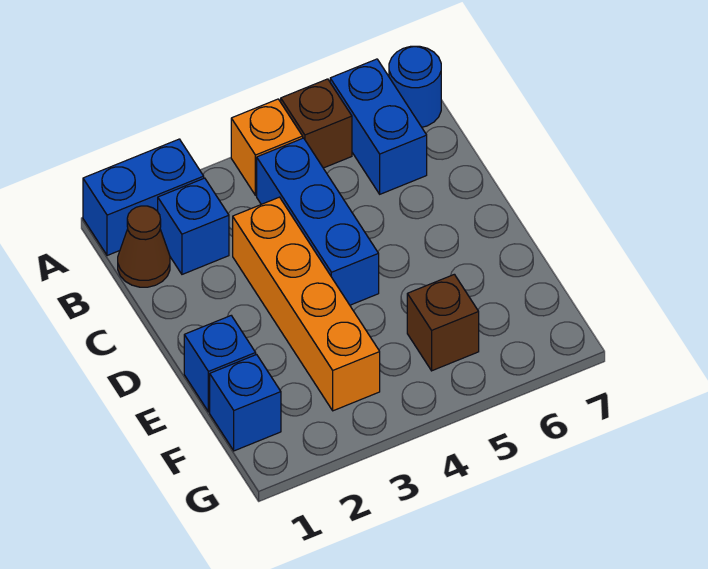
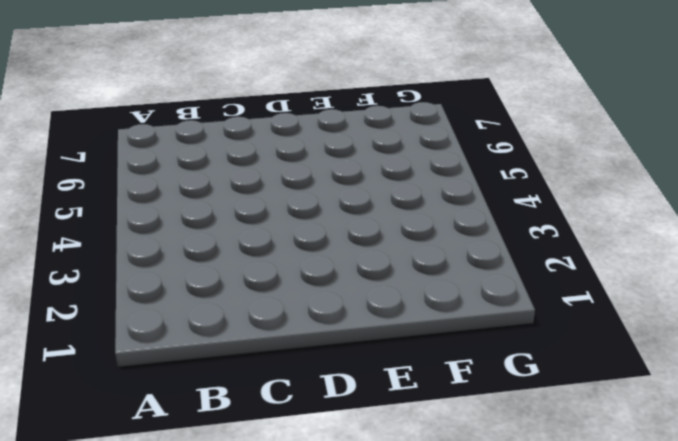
none -> blue brick A1:A2 level 1
none -> orange brick A4 level 1
none -> brown brick A5 level 1

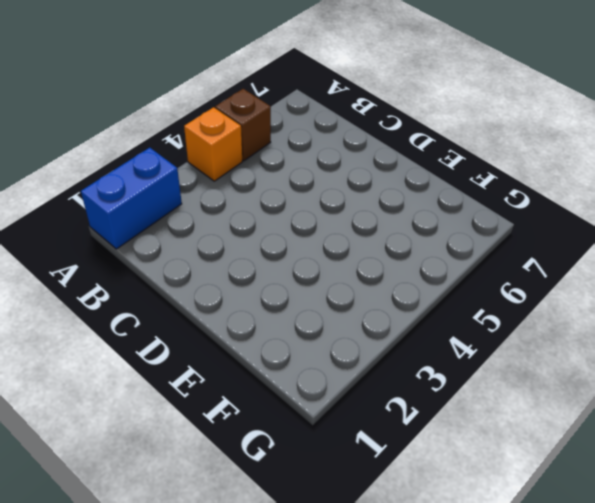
none -> blue brick A6:B6 level 1
none -> blue round brick A7 level 1
none -> brown cone B1 level 1

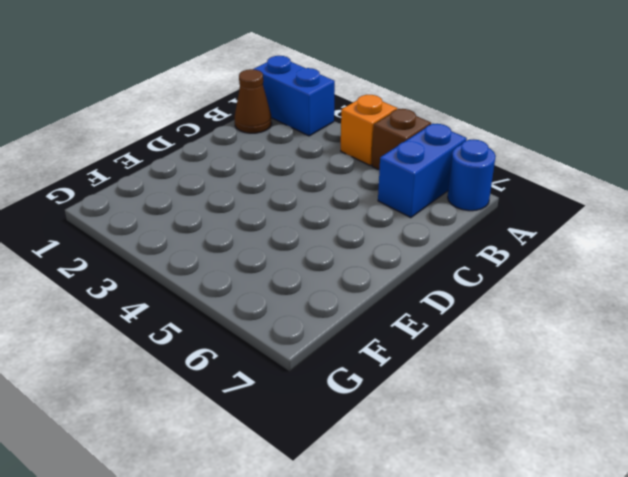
none -> blue brick B2 level 1
none -> blue brick B4:D4 level 1
none -> orange brick C3:F3 level 1

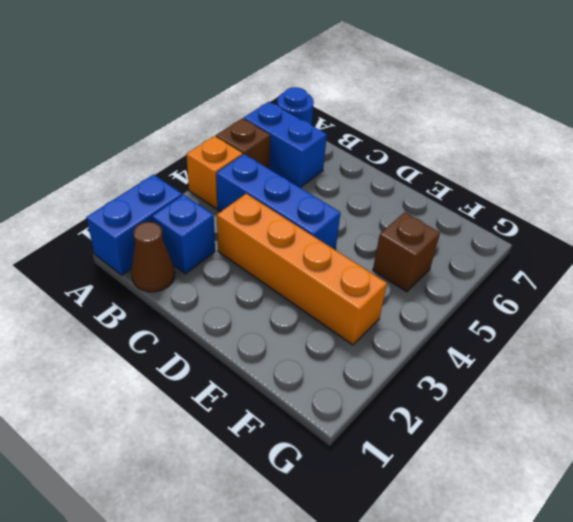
none -> blue brick E1 level 1
none -> blue brick F1 level 1

